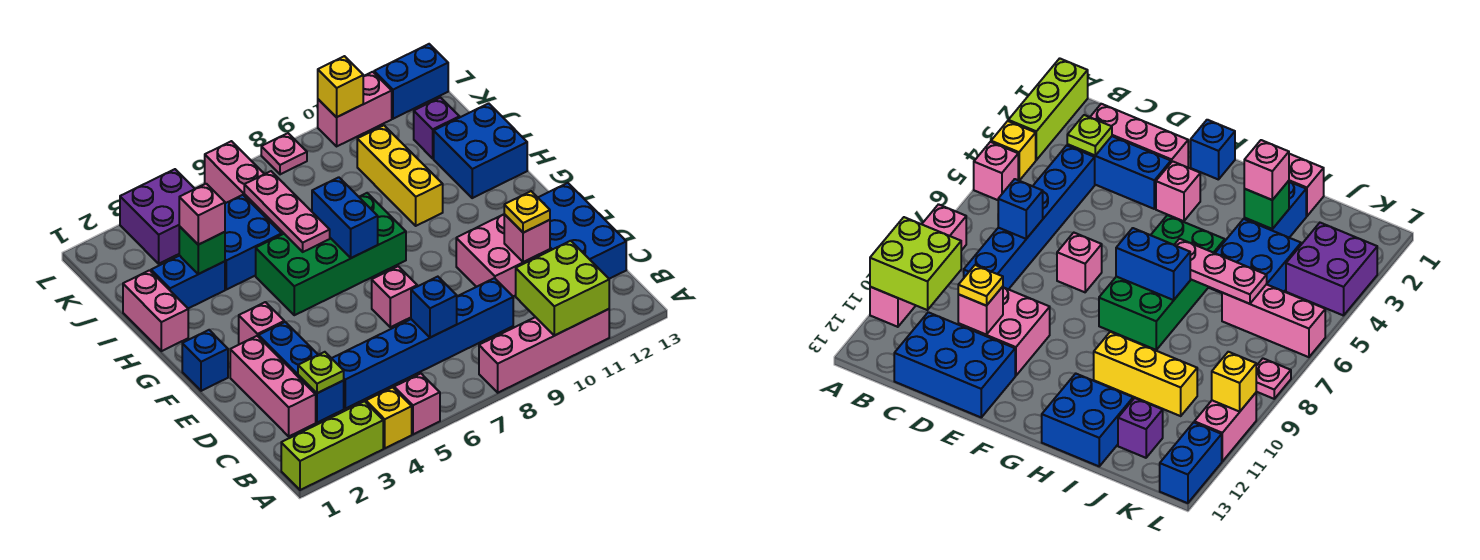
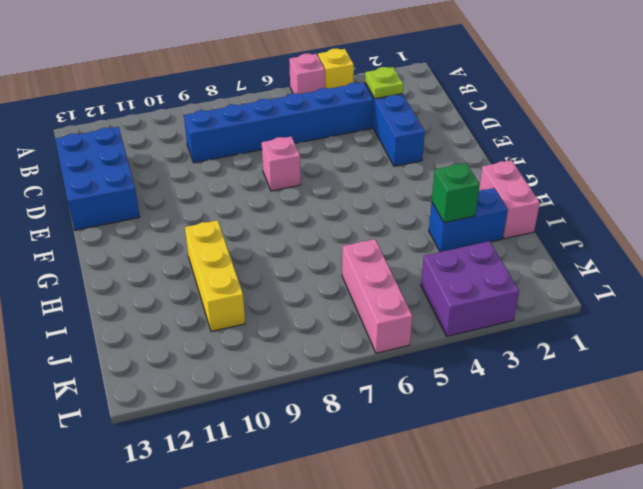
none -> lime brick A1:A3 level 1
none -> pink brick A8:A11 level 1
none -> pink brick C2:E2 level 1
none -> pink brick D10:E11 level 1

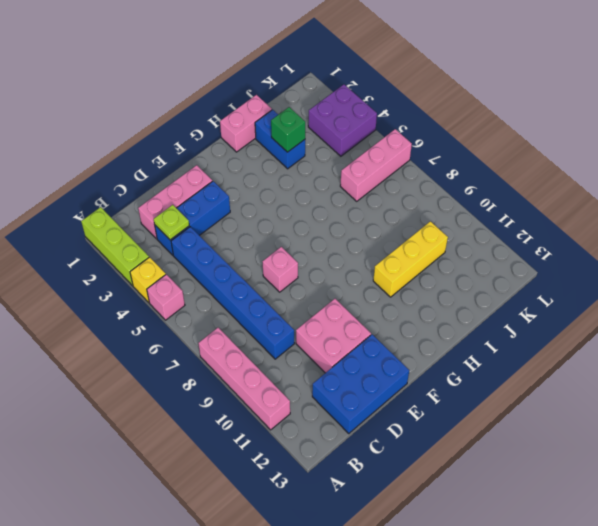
none -> blue brick F1 level 1
none -> pink brick F3 level 1
none -> green brick G5:H8 level 1
none -> blue brick H12:I13 level 1

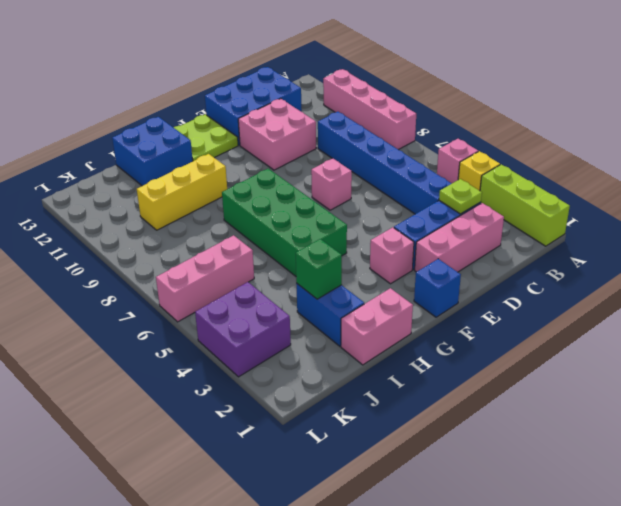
lime plate F12:G13 level 1 -> none
none -> blue brick I4:J5 level 1
none -> purple brick J12 level 1
none -> pink plate L8 level 1
none -> pink brick L10:L11 level 1

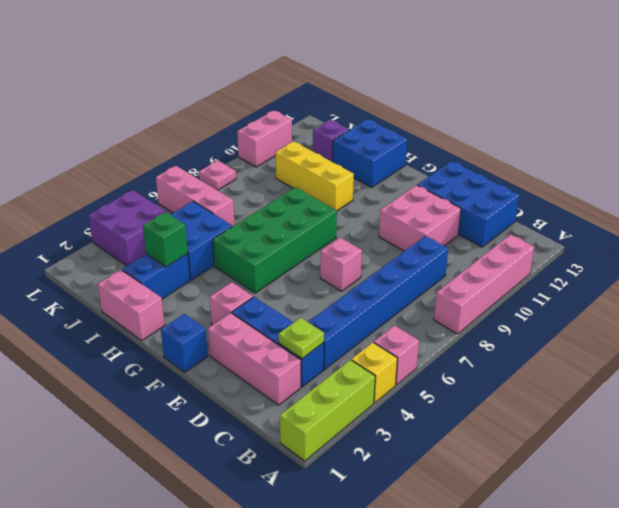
none -> blue brick L12:L13 level 1
none -> lime brick A10:B11 level 2
none -> blue brick C7 level 2
none -> pink brick D11 level 2

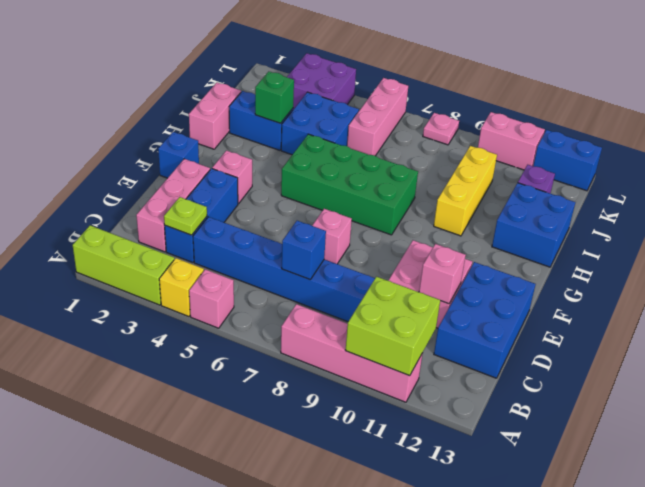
none -> blue brick G7:H7 level 2
none -> pink plate H6:J6 level 2
none -> yellow brick L10 level 2
none -> yellow plate D11 level 3

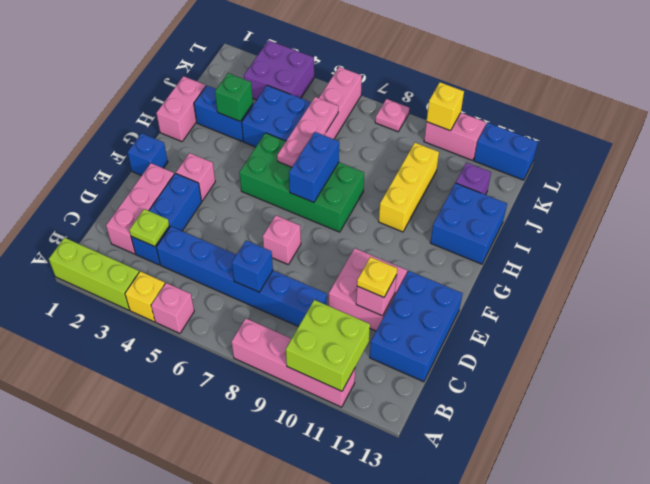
none -> pink brick I3 level 3

